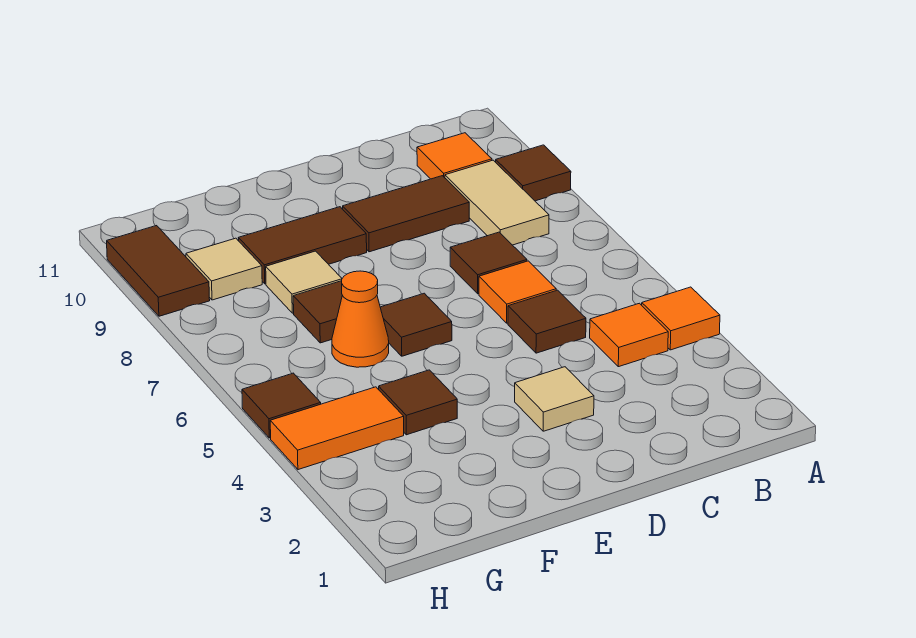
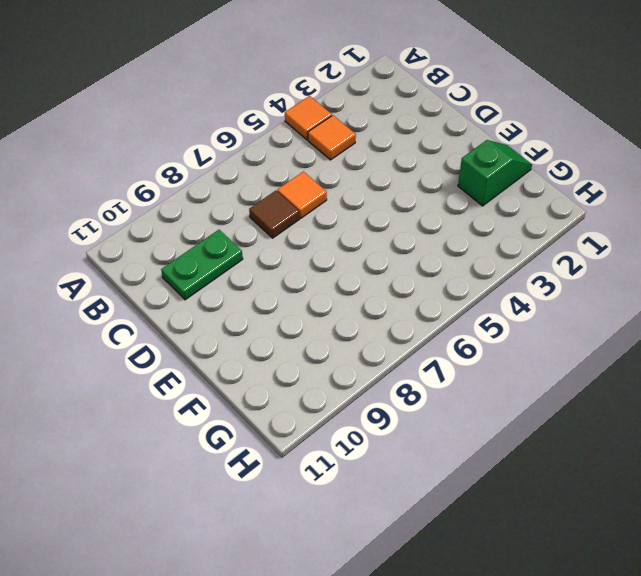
green plate C9:C10 level 1 -> brown tile C9:D9 level 1
green slope F1:F2 level 1 top 2 -> none
none -> brown tile A9 level 1
none -> tan tile B8:B9 level 1
none -> orange tile B10 level 1

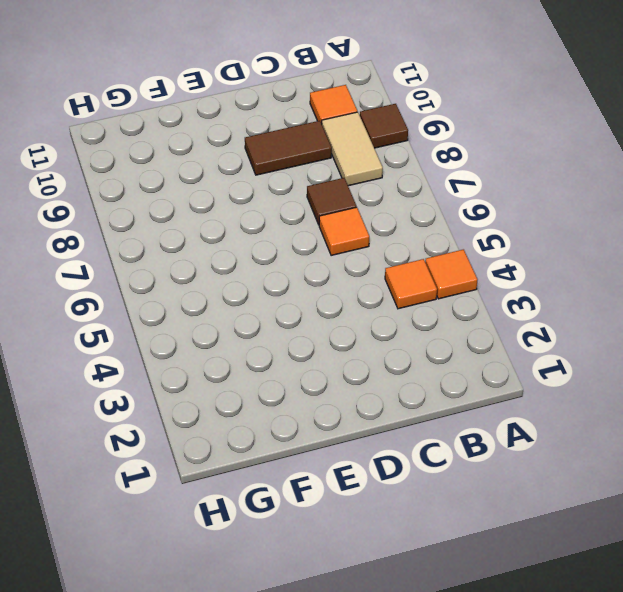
none -> brown tile C5 level 1
none -> tan tile D3 level 1
none -> brown tile E6 level 1

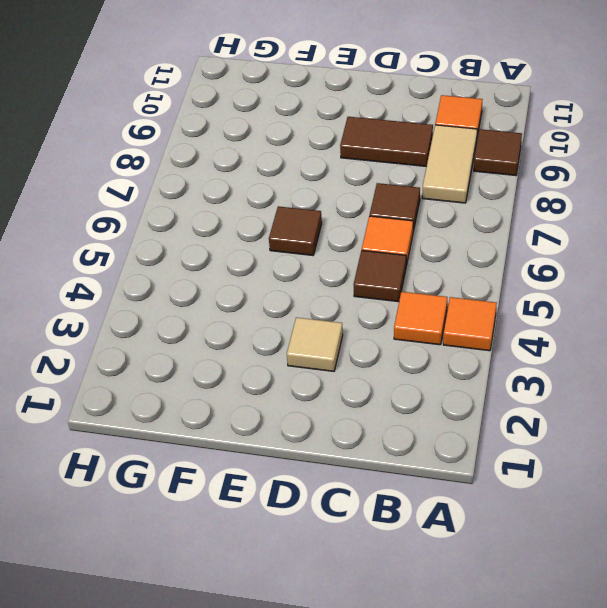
none -> brown tile E9:F9 level 1
none -> brown tile F4 level 1
none -> orange cone F6 level 1

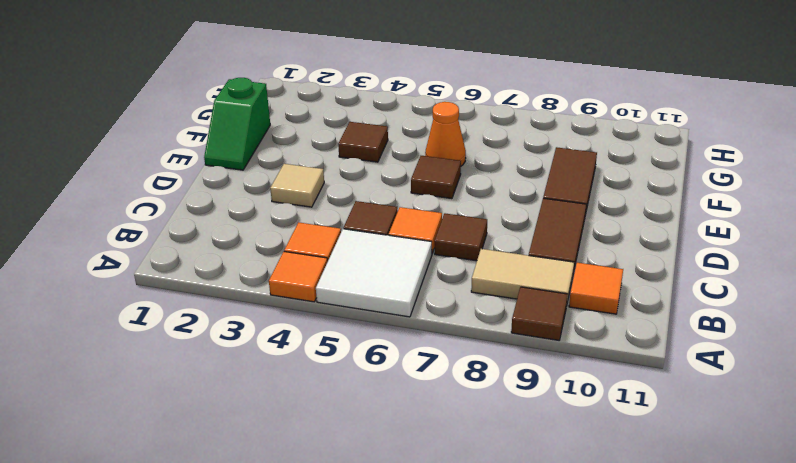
white tile A5:B6 level 1 -> none
green slope E1:F1 level 1 top F -> none
none -> brown tile F7 level 1
none -> tan tile F8 level 1
none -> orange tile G4:H4 level 1

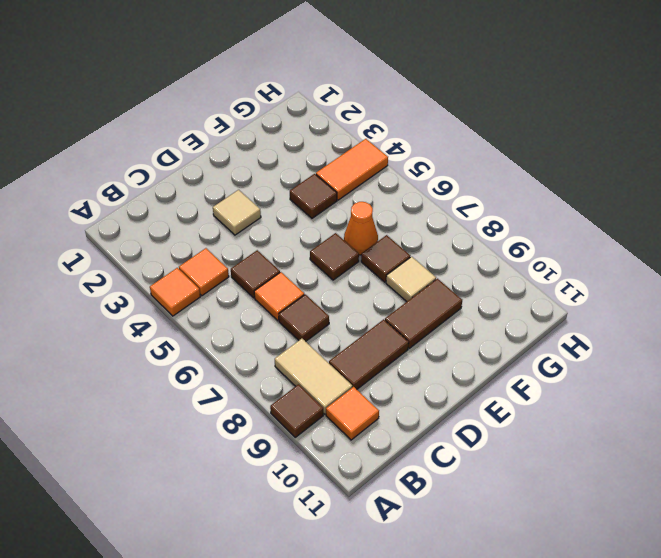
none -> tan tile G9 level 1
none -> brown tile H5 level 1
none -> brown tile H9:H10 level 1

